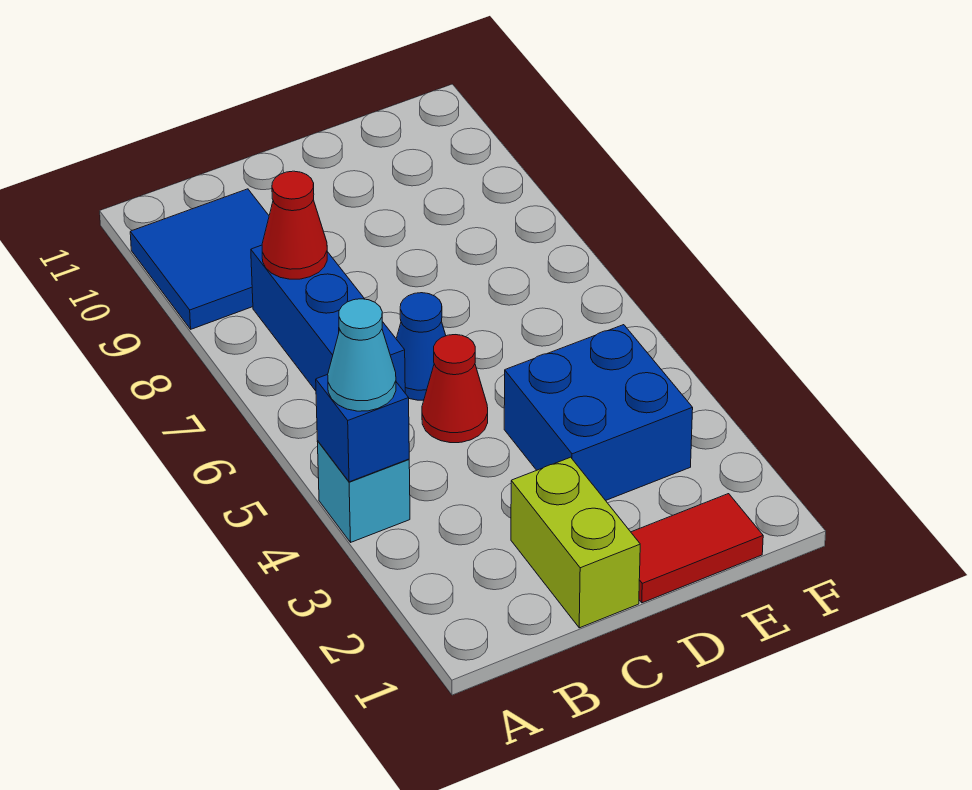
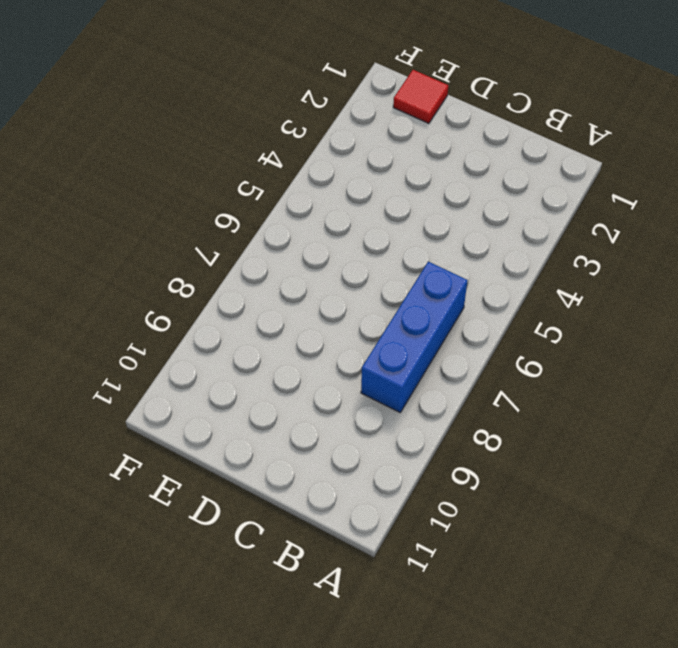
red tile E1 level 1 -> red tile D1:E1 level 1
none -> cyan brick A4 level 1
none -> blue tile A9:B10 level 1

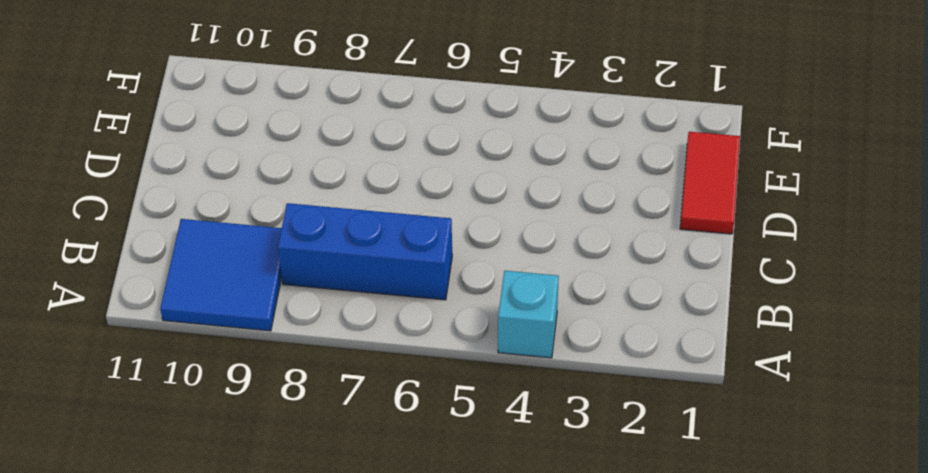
none -> lime brick C1:C2 level 1
none -> red cone C5 level 1

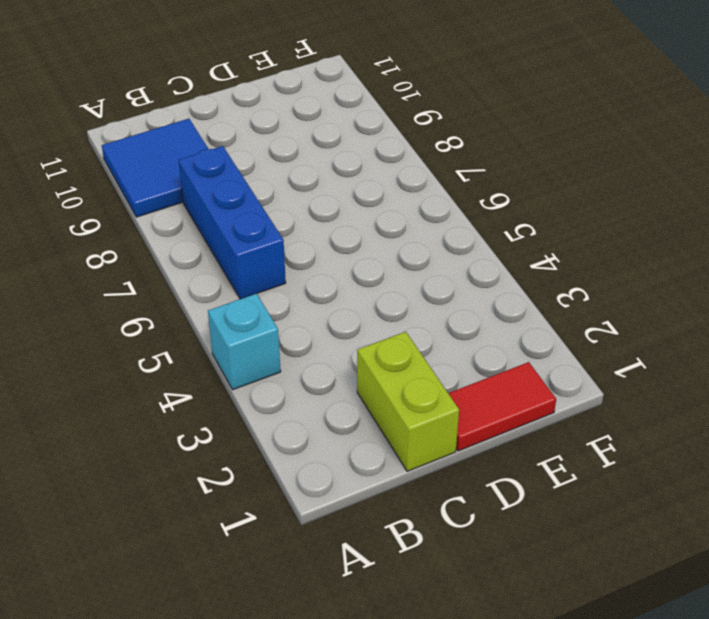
none -> red cone C5 level 1
none -> blue cone C6 level 1

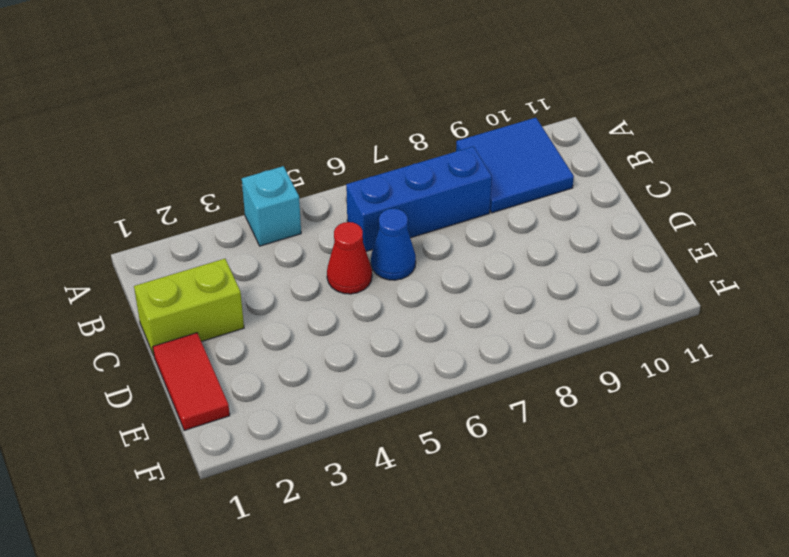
none -> blue brick D3:E4 level 1
none -> blue brick A4 level 2

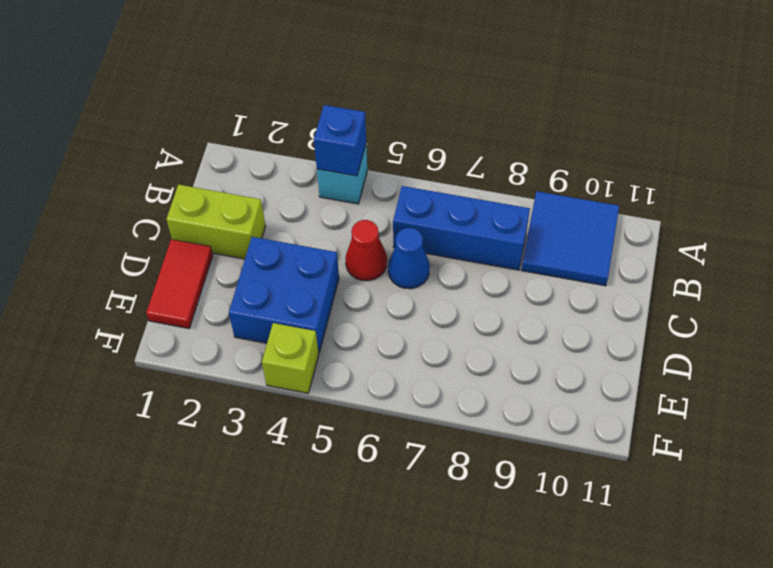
lime brick F4 level 1 -> none
none -> red cone B8 level 2
none -> cyan cone A4 level 3

